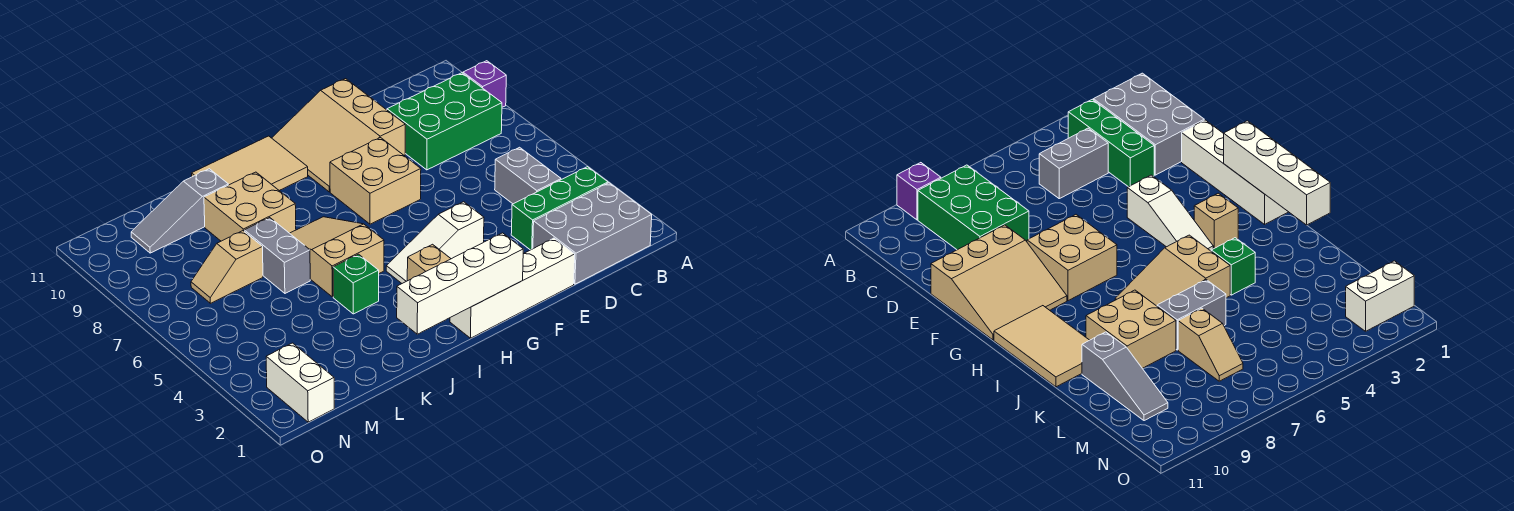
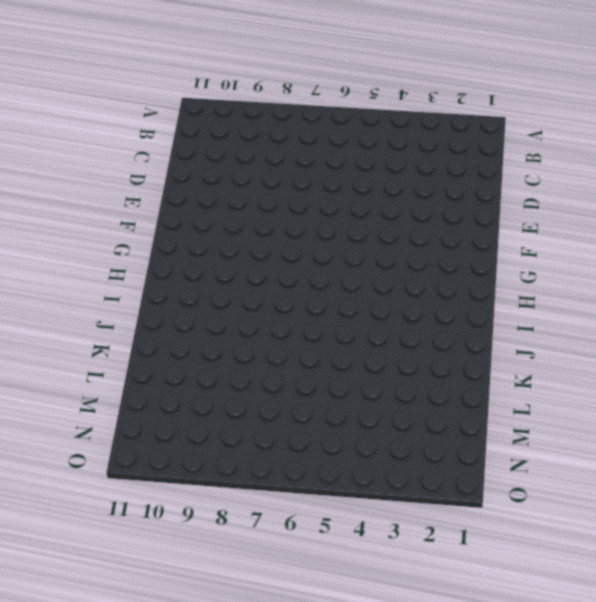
none -> purple brick A9 level 1
none -> grey brick B1:D2 level 1
none -> green brick B3:D3 level 1

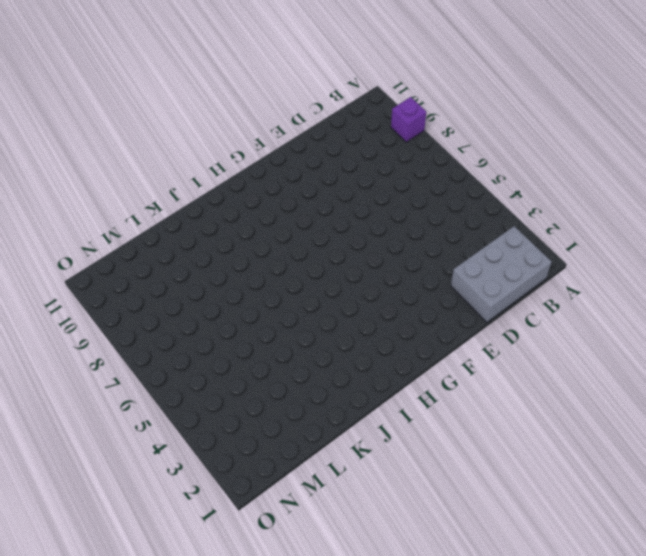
none -> green brick B3:D3 level 1
none -> green brick B8:D9 level 1
none -> grey brick C4:C5 level 1

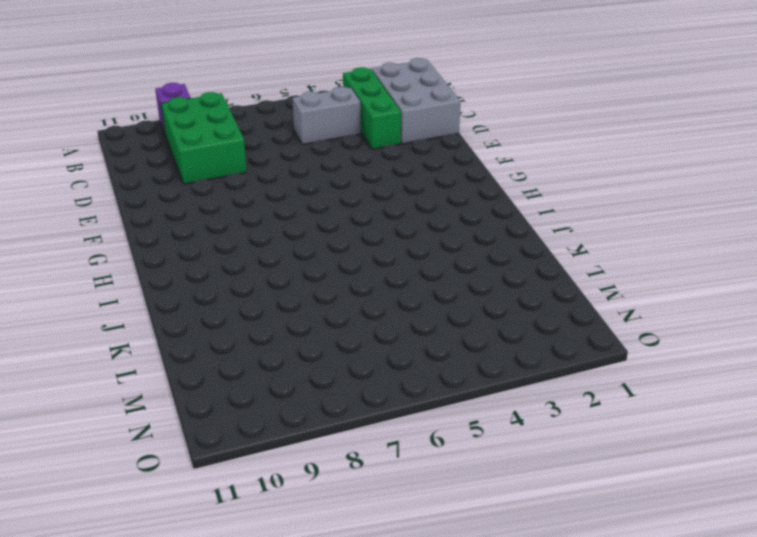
none -> white brick E1:H1 level 1
none -> tan slope E9:G11 level 1 top E
none -> white slope F4:H4 level 1 top F

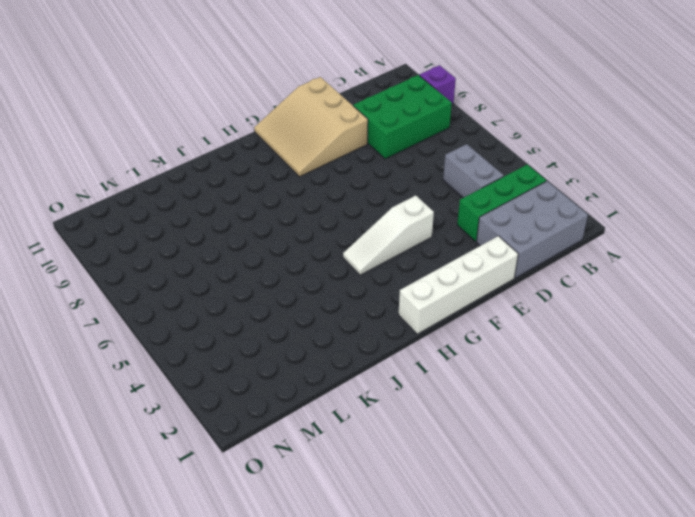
none -> tan brick F7:G8 level 1
none -> tan brick H3 level 1
none -> tan tile H10:J11 level 1

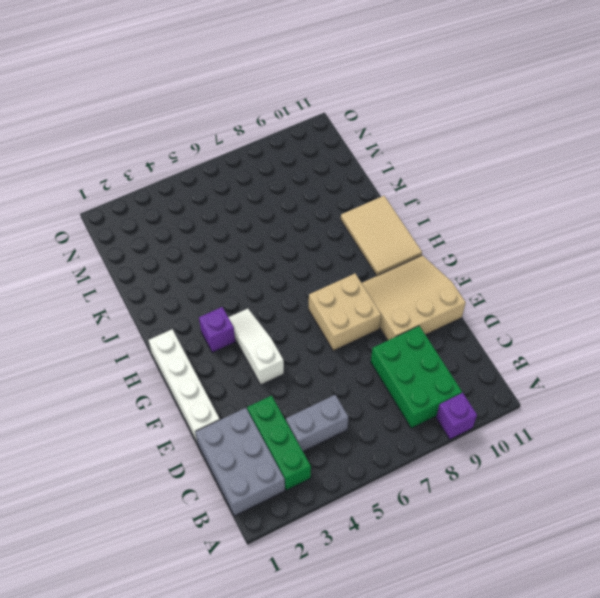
purple brick H3 level 1 -> tan brick H3 level 1
none -> tan slope I5:J7 level 1 top 5
none -> green brick J4 level 1
none -> tan brick J8:K9 level 1

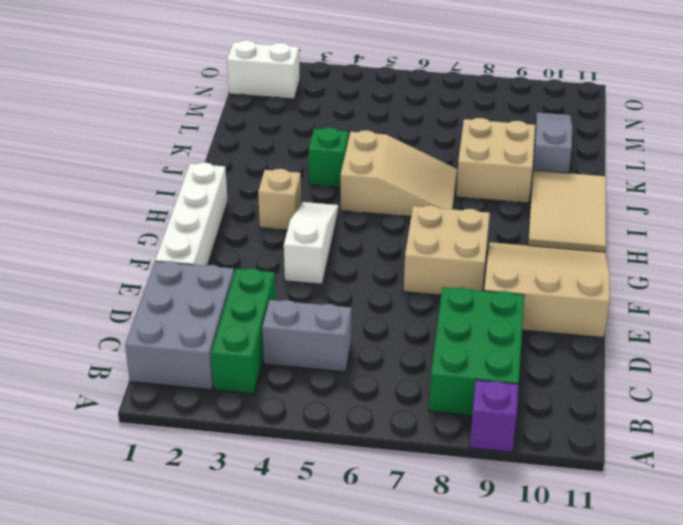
none -> grey brick K6:K7 level 1
none -> tan slope L7:M7 level 1 top L
none -> white brick G1:J1 level 2

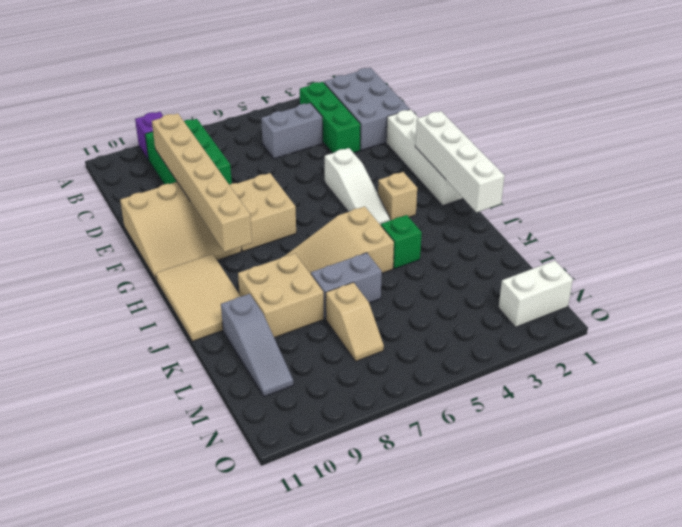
tan brick C9:H9 level 2 -> none

